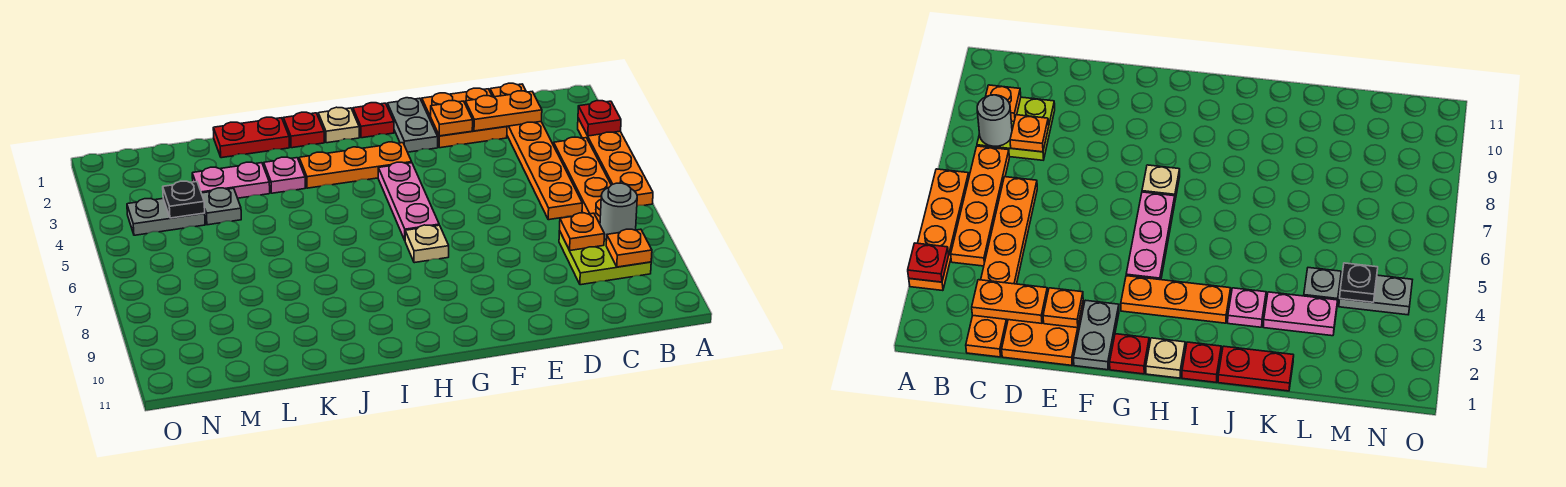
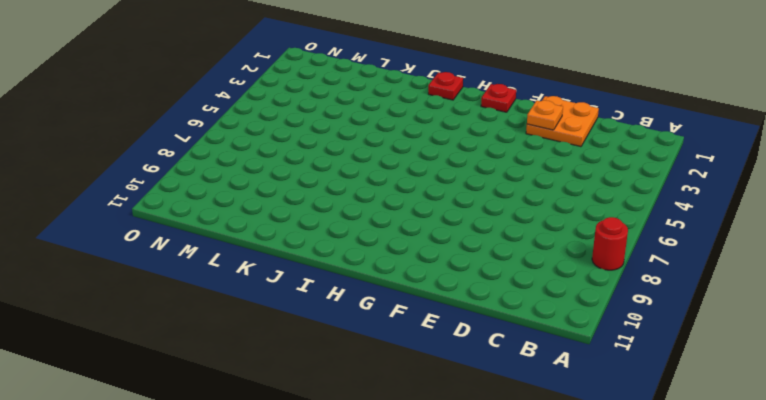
red round brick A8 level 1 -> none
none -> orange plate A3:A6 level 1
none -> orange plate B4:B7 level 1
none -> lime plate B8:C9 level 1

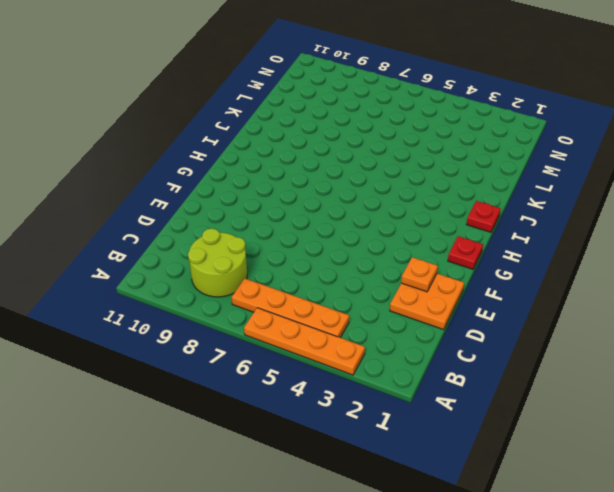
lime round brick B8:C9 level 1 -> lime plate B8:C9 level 1
none -> orange plate C1:C6 level 1
none -> grey plate F1:F2 level 1
none -> orange plate G3:I3 level 1

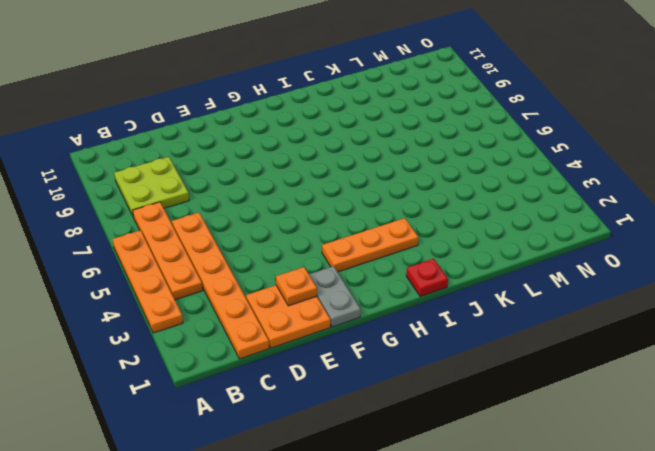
none -> red plate G1 level 1
none -> pink plate G4:G6 level 1
none -> tan plate G7 level 1

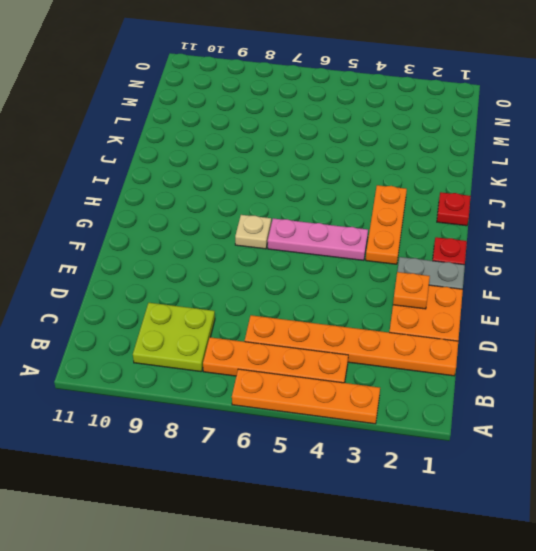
none -> tan plate H1 level 1
none -> red plate J1:K1 level 1
none -> pink plate J3 level 1

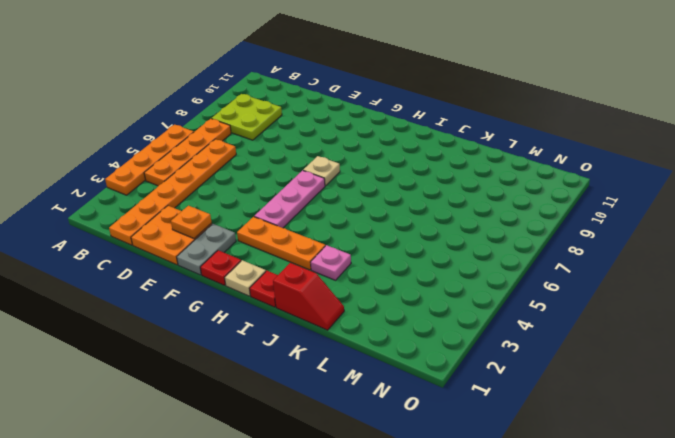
red slope J1:K1 level 1 top J -> red plate J1:K1 level 1
none -> pink plate K3:L3 level 1
none -> grey plate L4 level 1
none -> grey plate M4:N4 level 1

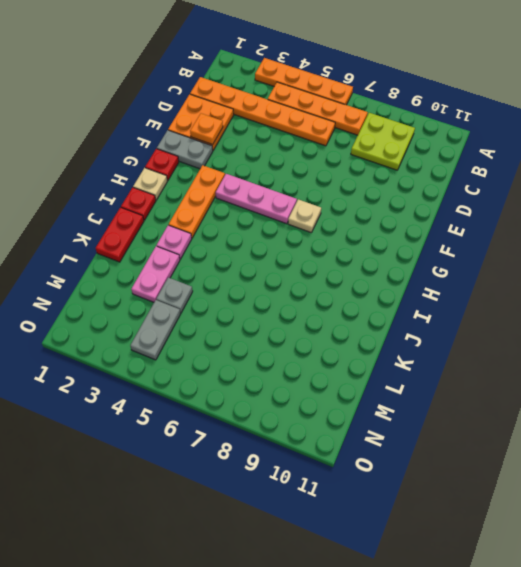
none -> red plate A3 level 2
none -> grey round brick B8 level 2
none -> orange plate B9 level 2

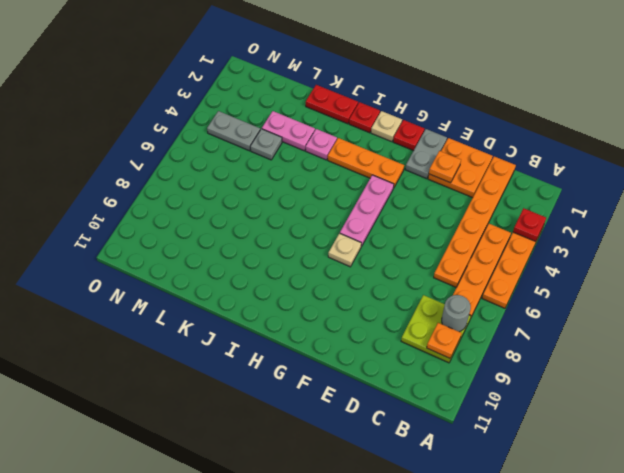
none -> orange plate C2:D2 level 2
none -> orange plate C8 level 2
none -> black plate M4 level 2

